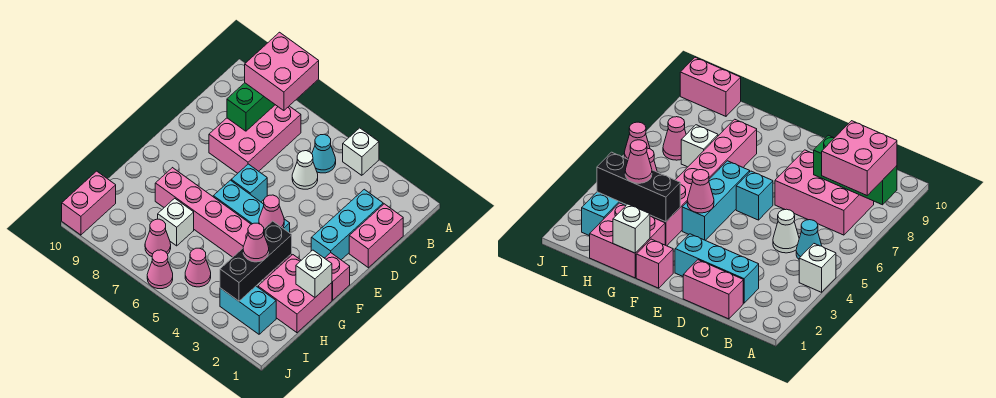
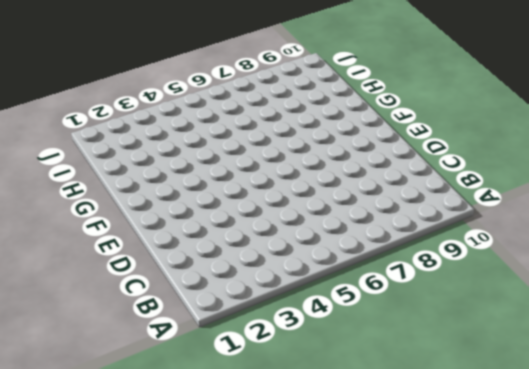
none -> white brick A4 level 1
none -> cyan cone B5 level 1
none -> pink brick B7:D8 level 1

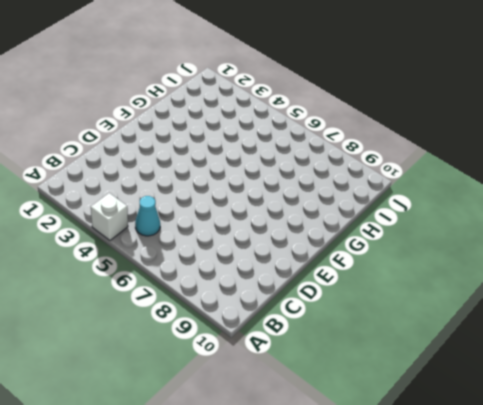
none -> pink brick B7:D8 level 1
none -> pink brick C1:D1 level 1
none -> cyan brick C2:E2 level 1

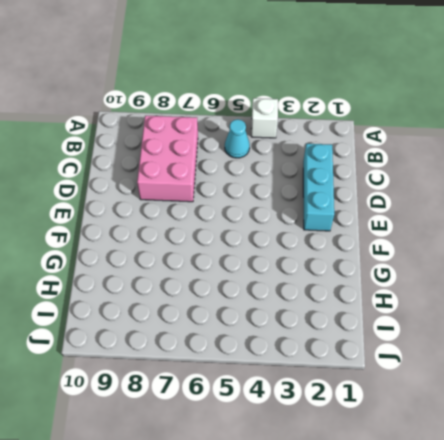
none -> pink brick C1:D1 level 1
none -> white cone C5 level 1
none -> cyan brick E6 level 1

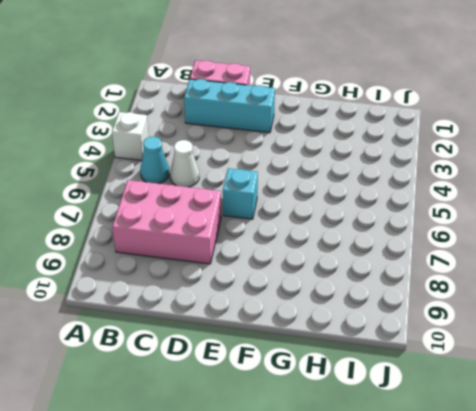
none -> pink brick F1 level 1
none -> cyan brick F4:F6 level 1
none -> pink brick G1:H2 level 1

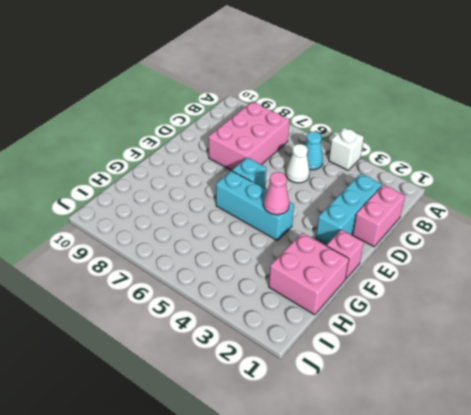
none -> pink brick G3:G8 level 1
none -> white brick H7 level 1
none -> cyan brick I2:I3 level 1

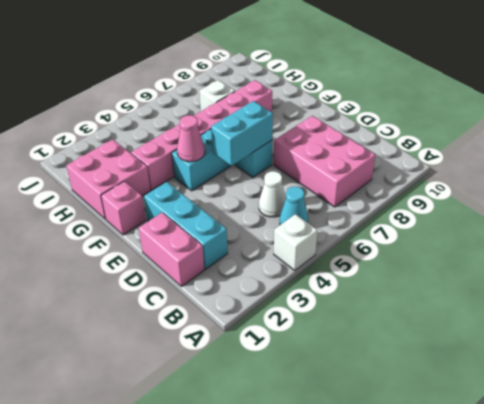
cyan brick E5:E6 level 2 -> cyan brick I2:I3 level 1
none -> pink cone I5 level 1
none -> pink cone I7 level 1
none -> pink brick I10:J10 level 1

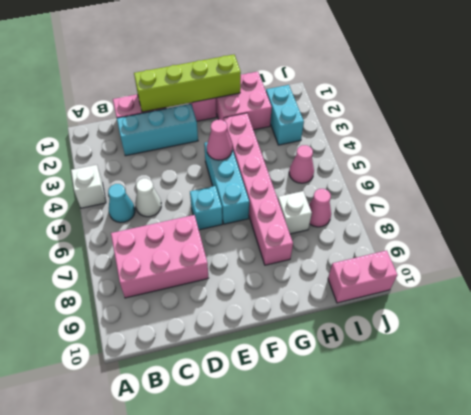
lime brick D1:G1 level 2 -> white brick G1 level 2
none -> pink cone J6 level 1
none -> green brick A8:C8 level 2
none -> black brick G3:I3 level 2

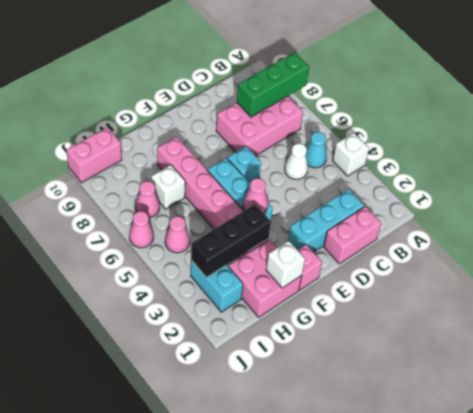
none -> pink brick A7:B8 level 3
none -> pink cone H3 level 3

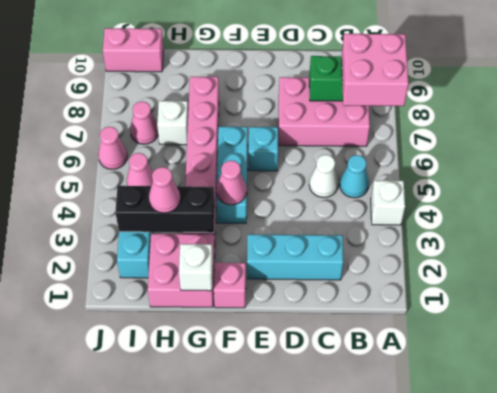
none -> pink brick C1:D1 level 1

